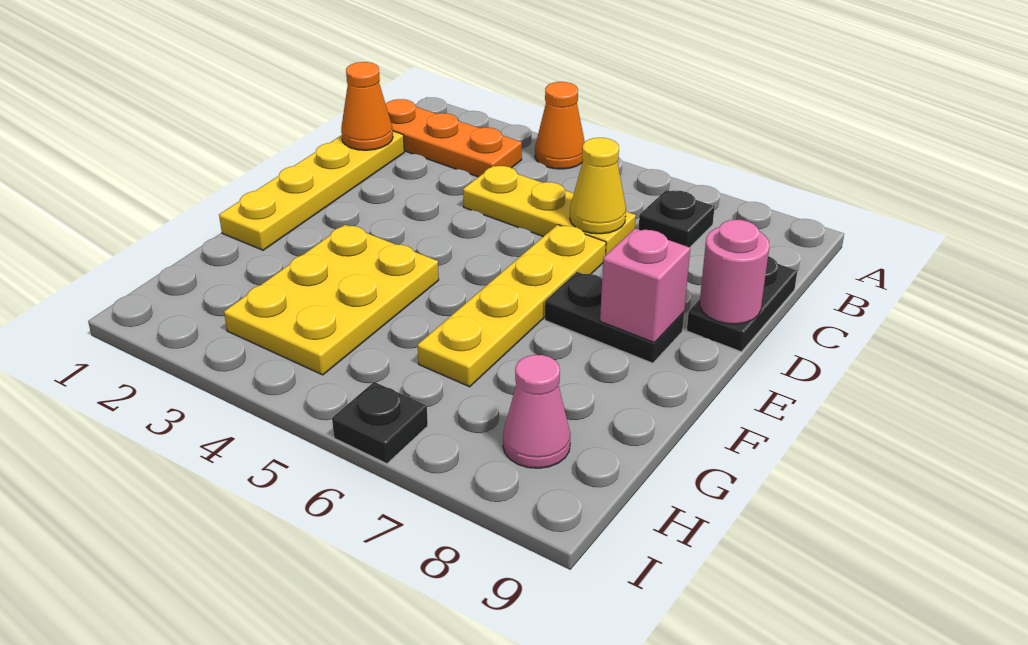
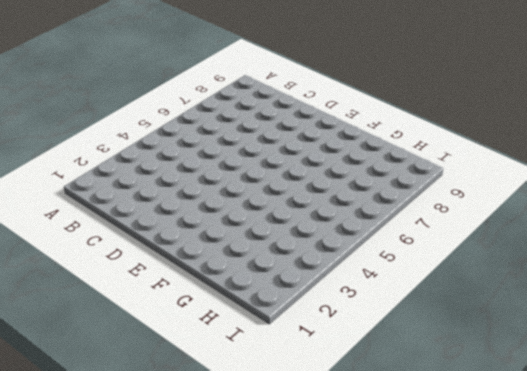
none -> orange cone A4 level 1
none -> orange plate B1:B3 level 1
none -> black plate B7 level 1

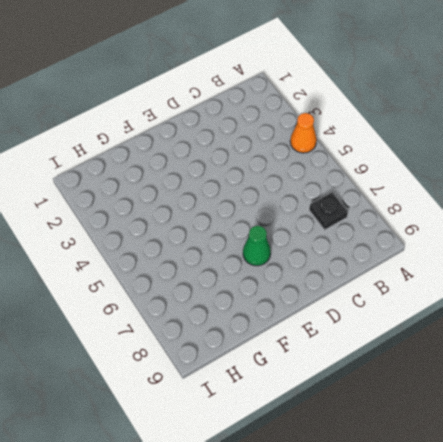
green cone E7 level 1 -> black plate E7:E8 level 1
none -> orange plate B1:B3 level 1
none -> yellow plate C1:F1 level 1
none -> yellow plate C4:C6 level 1

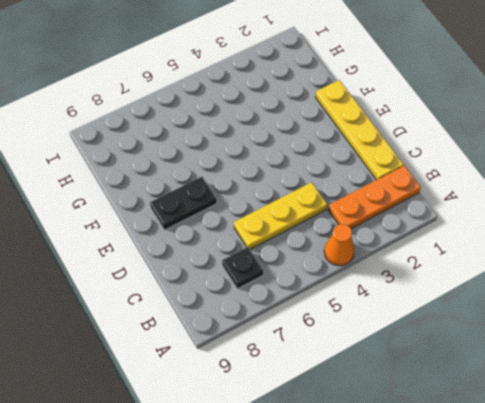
none -> black plate C9:D9 level 1
none -> yellow plate D6:G6 level 1
none -> yellow plate F3:H4 level 1

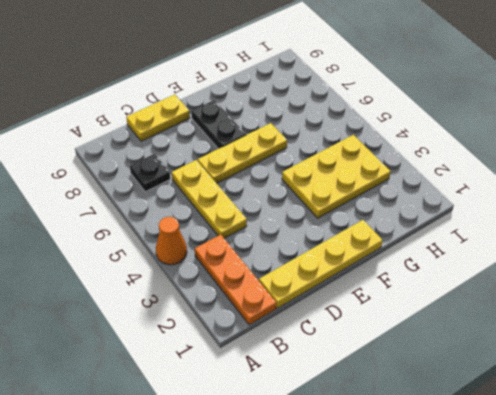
yellow plate C9:D9 level 1 -> black plate C9:D9 level 1
yellow plate D6:F6 level 1 -> yellow plate D6:G6 level 1
none -> pink cone H8 level 1
none -> black plate I6 level 1
none -> orange cone C1 level 2

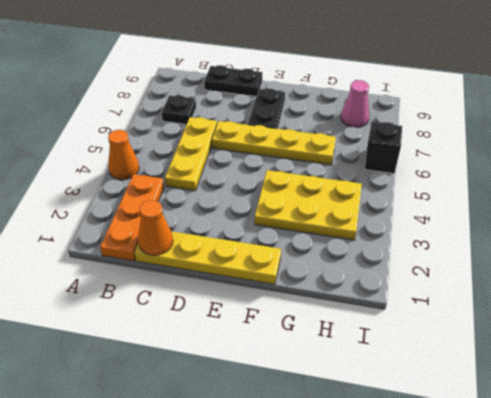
black brick I6 level 1 -> black plate I6 level 1
none -> yellow cone C6 level 2
none -> pink round brick D9 level 2
none -> pink brick E8 level 2

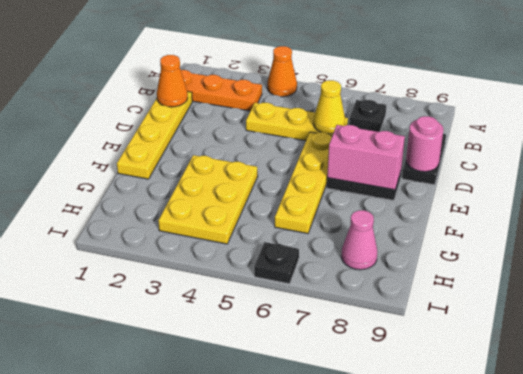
pink brick E7:E8 level 2 -> pink brick E8 level 2

